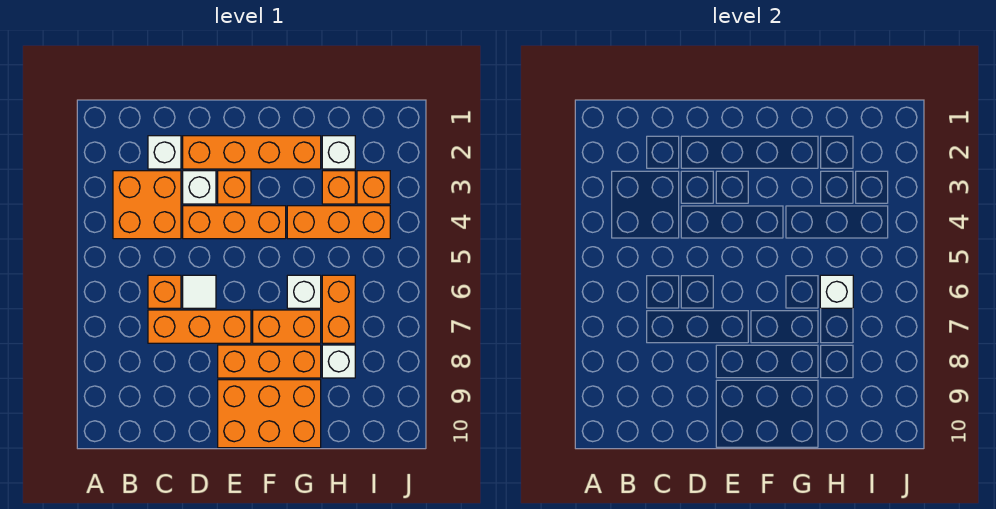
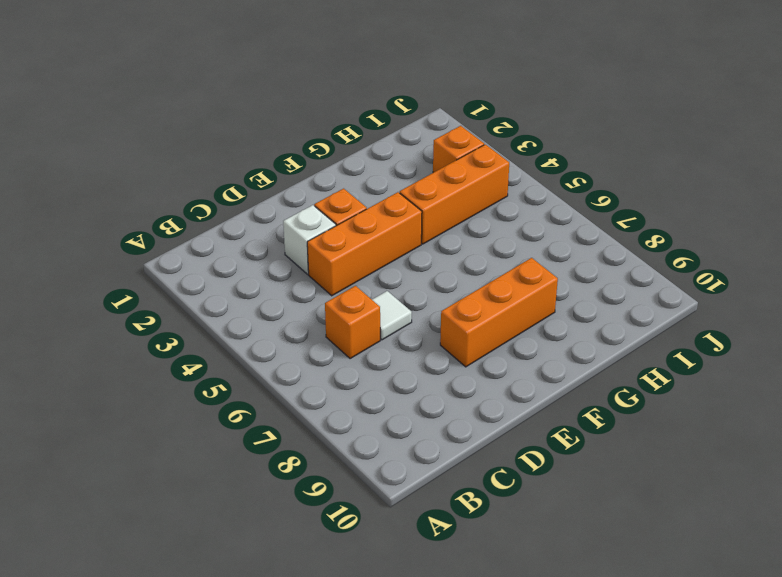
none -> orange brick B3:C4 level 1
none -> white brick C2 level 1
none -> orange brick C7:E7 level 1

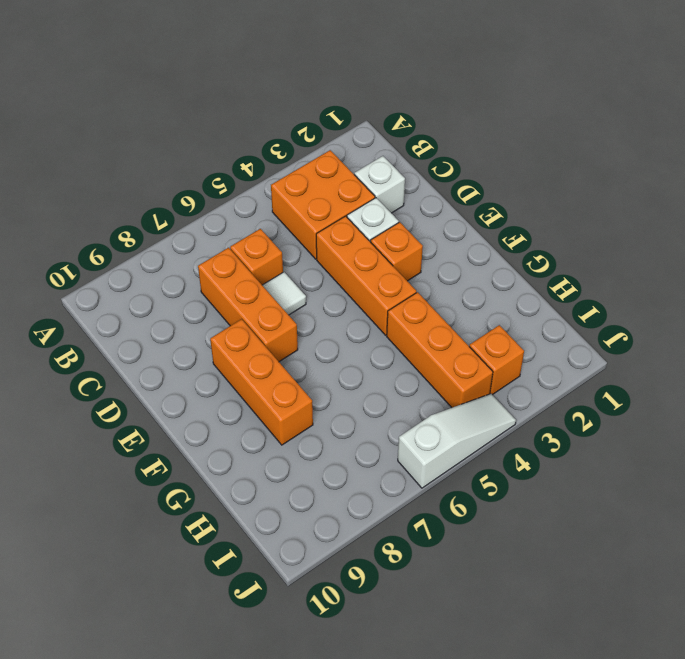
white slope J4:J6 level 1 top 6 -> none
none -> orange brick D2:G2 level 1
none -> orange brick E9:G10 level 1
none -> orange brick F7:G7 level 1

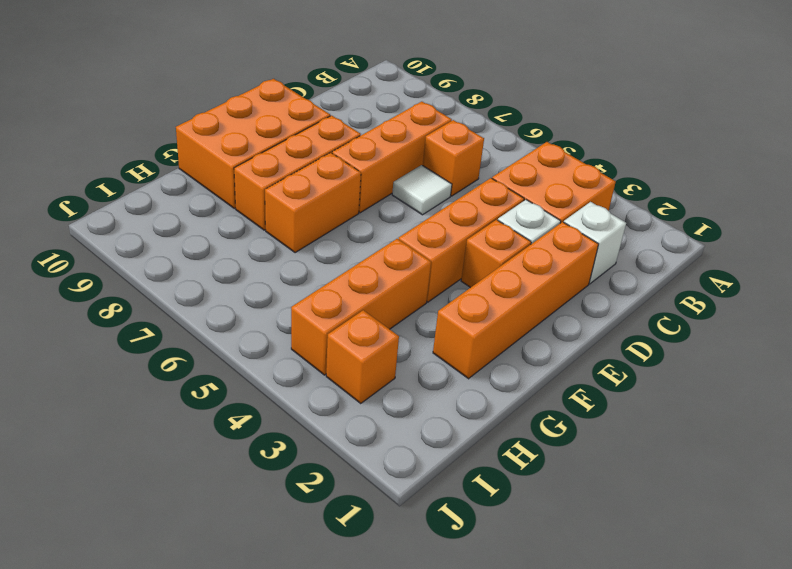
none -> white brick G6 level 1
none -> white brick H2 level 1
none -> orange brick H3 level 1

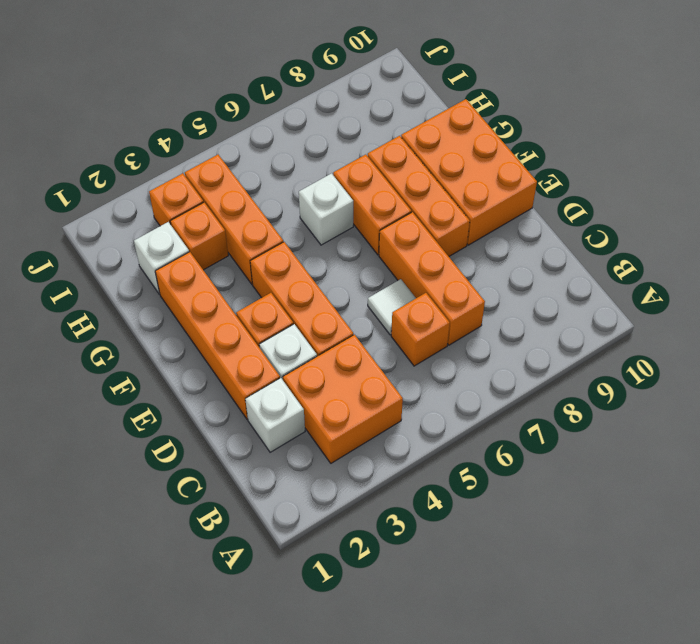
none -> orange brick H6:H7 level 1
none -> white brick H8 level 1
none -> white brick H6 level 2

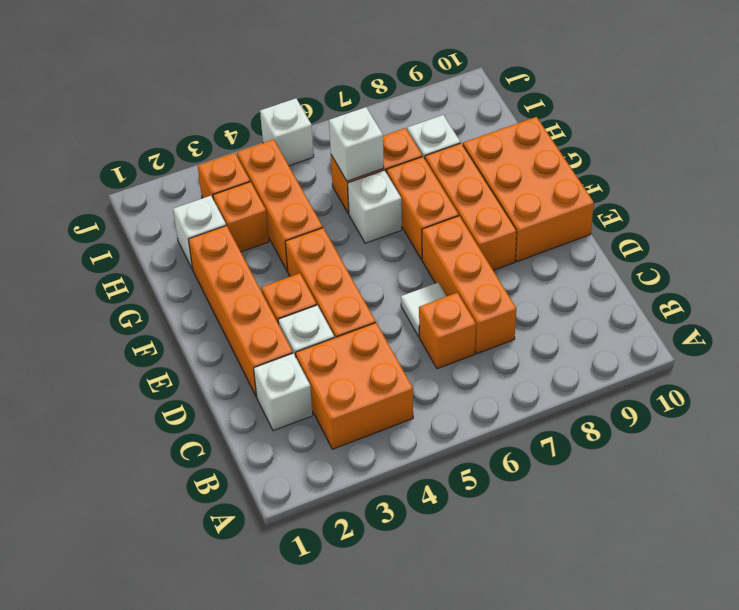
white brick J5 level 1 -> none

